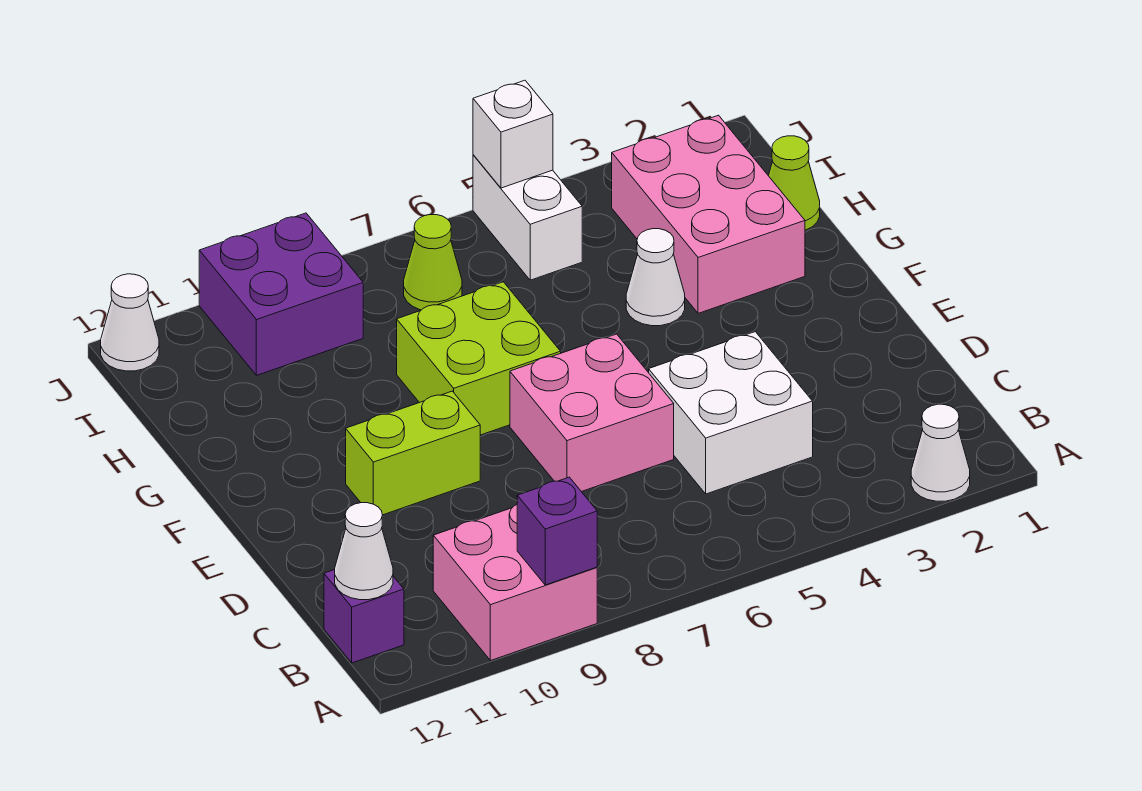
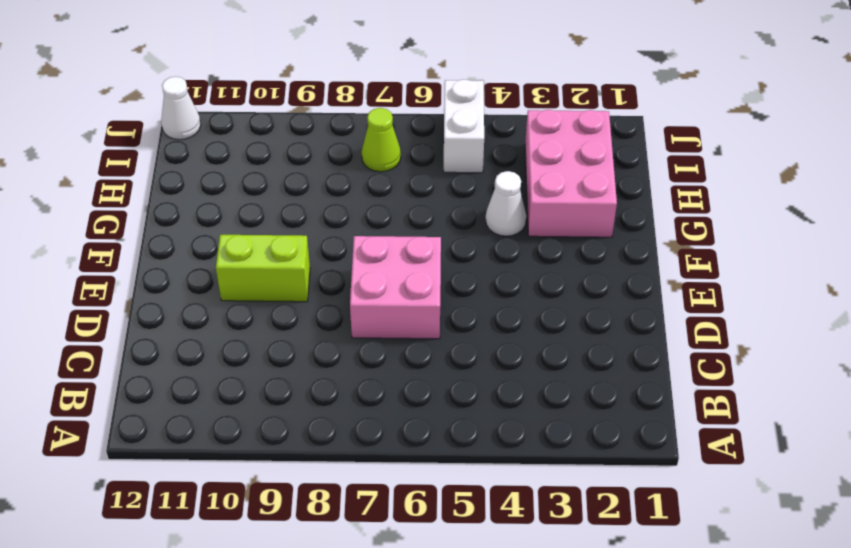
none -> white cone A2 level 1
none -> pink brick A9:B10 level 1
none -> purple brick B12 level 1

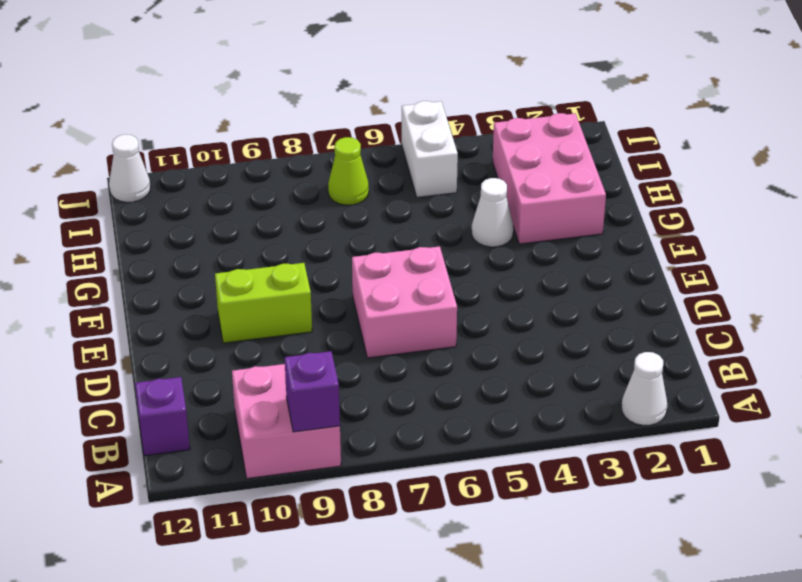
none -> white brick C4:D5 level 1
none -> lime brick F7:G8 level 1
none -> lime cone H1 level 1

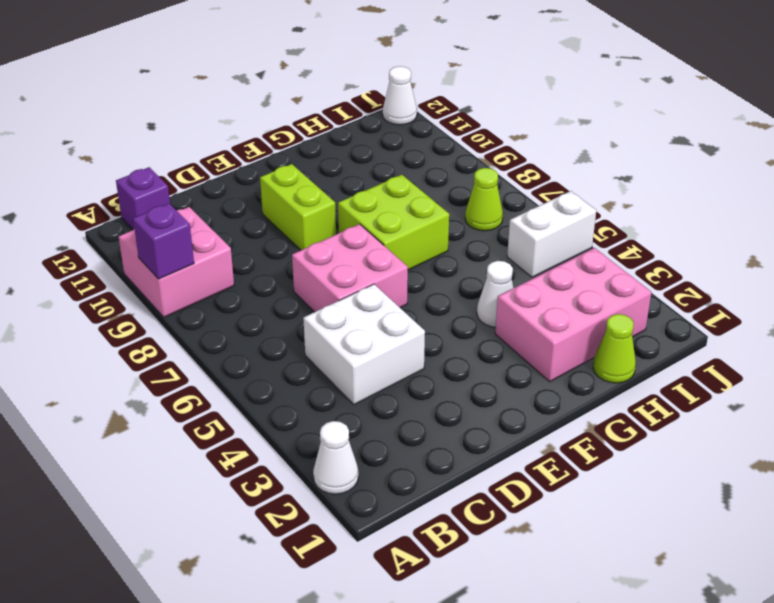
none -> purple brick I9:J10 level 1
none -> white cone B12 level 2
none -> white brick J5 level 2

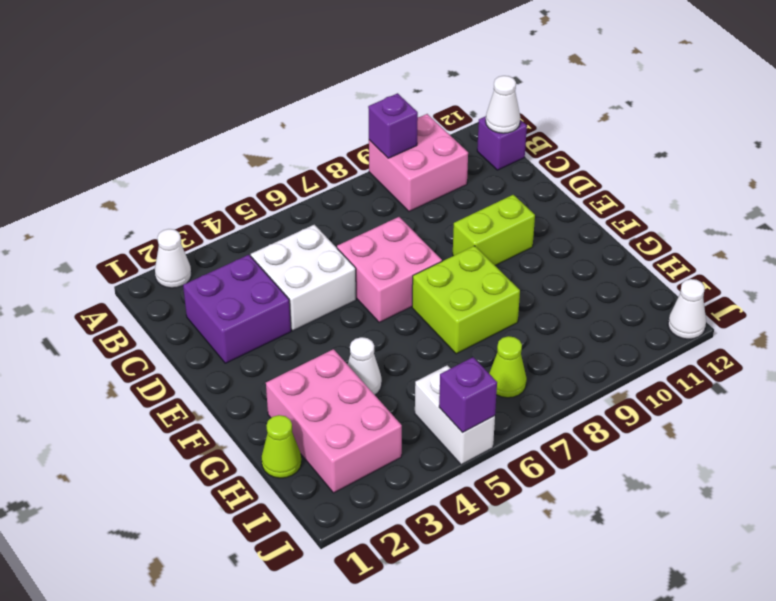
purple brick C2:D3 level 1 -> purple brick I9:J10 level 1
purple brick J5 level 2 -> white brick J5 level 2

